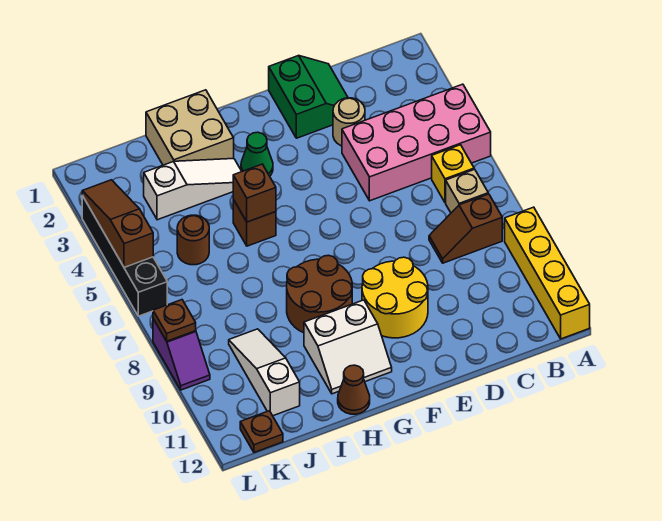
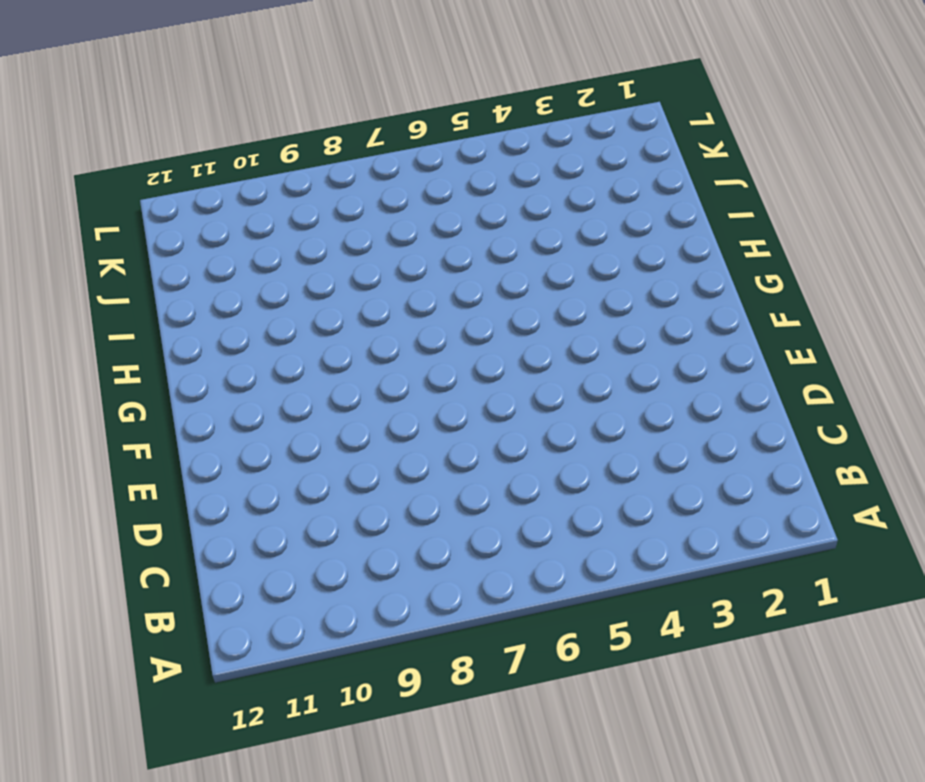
none -> pink brick A4:D5 level 1
none -> yellow brick A9:A12 level 1
none -> yellow brick B6 level 1

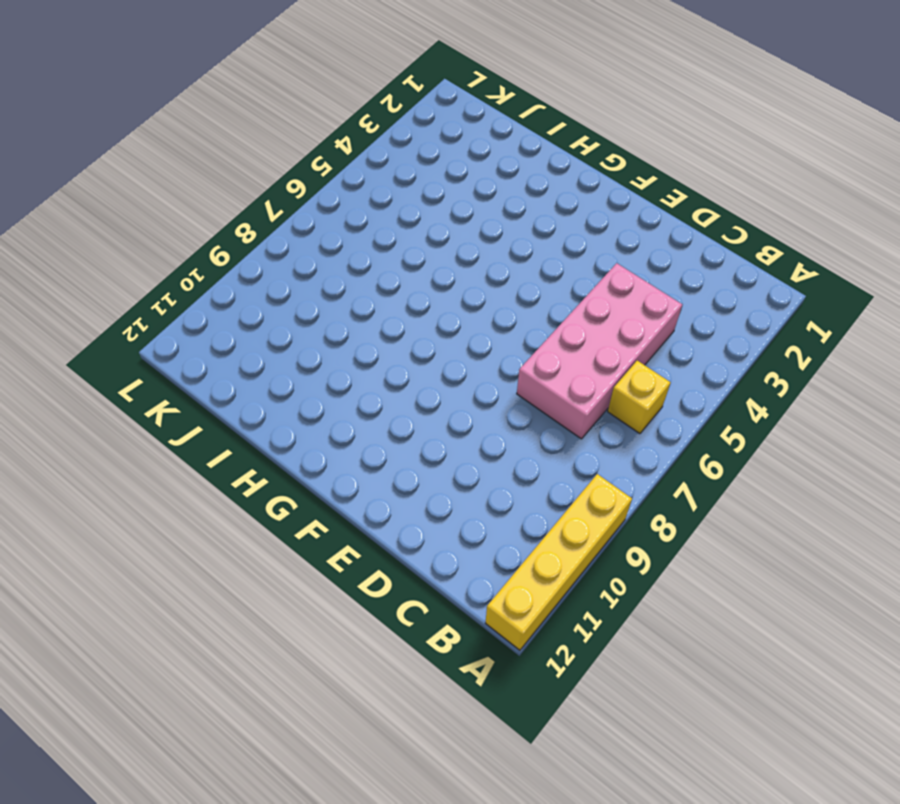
pink brick C4:D7 level 1 -> pink brick A4:D5 level 1
none -> tan brick B7 level 1
none -> brown slope B8:C8 level 1 top B
none -> green slope D1:E2 level 1 top E

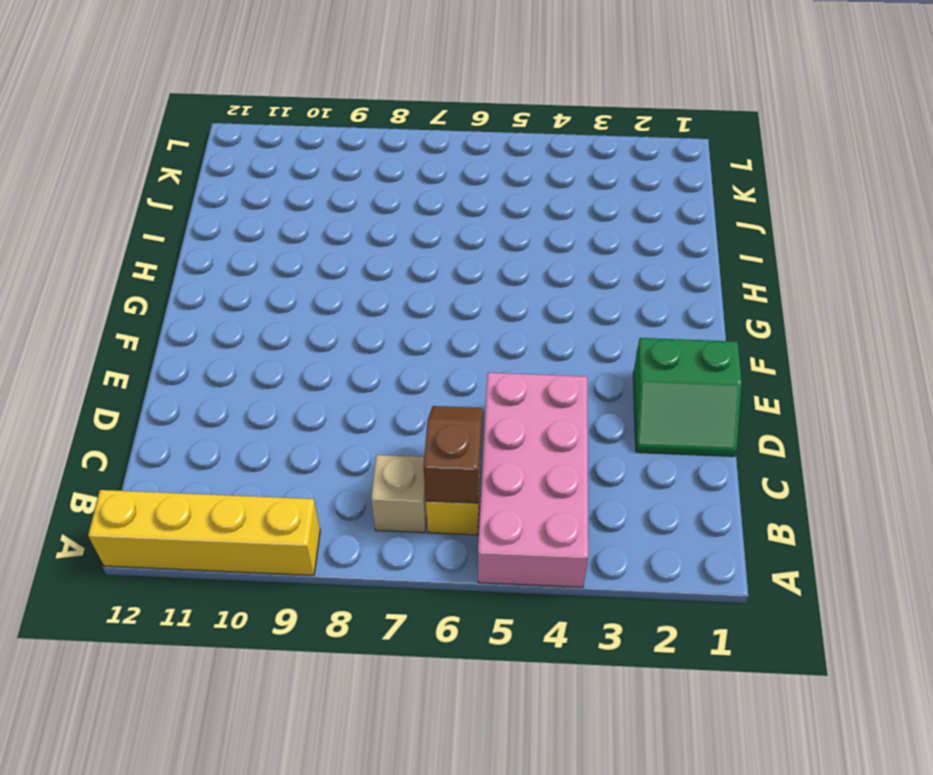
brown slope B6:C6 level 2 top B -> brown slope B8:C8 level 1 top B
none -> tan round brick D3 level 1
none -> yellow round brick E9:F10 level 1
none -> green cone G3 level 1

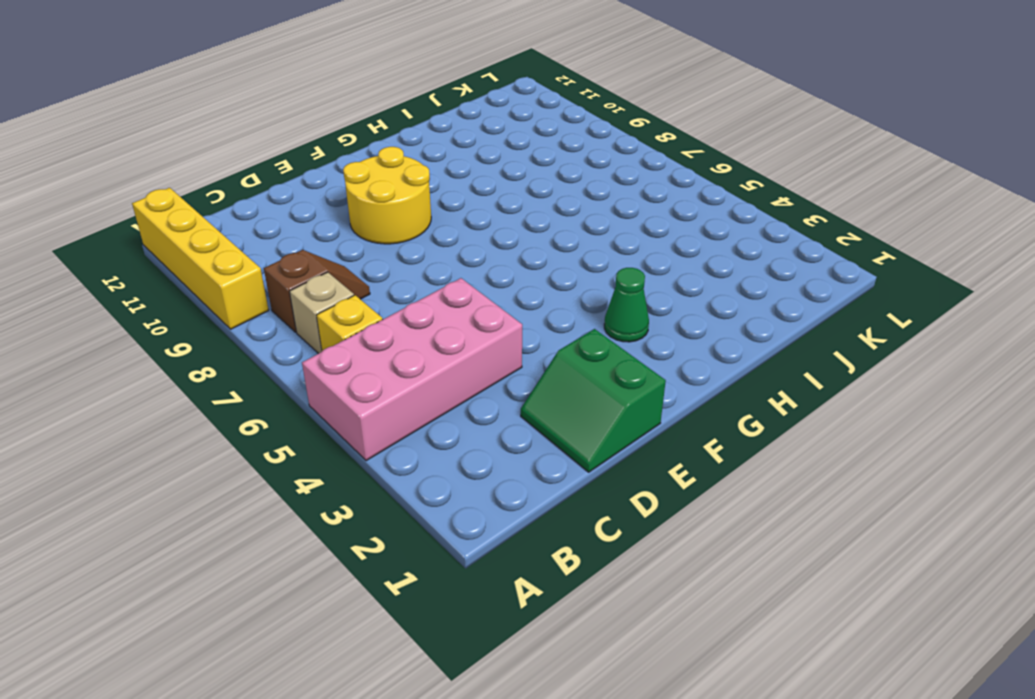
none -> tan round brick D3 level 1
none -> brown round brick G8:H9 level 1
none -> white slope G10:H11 level 1 top 10

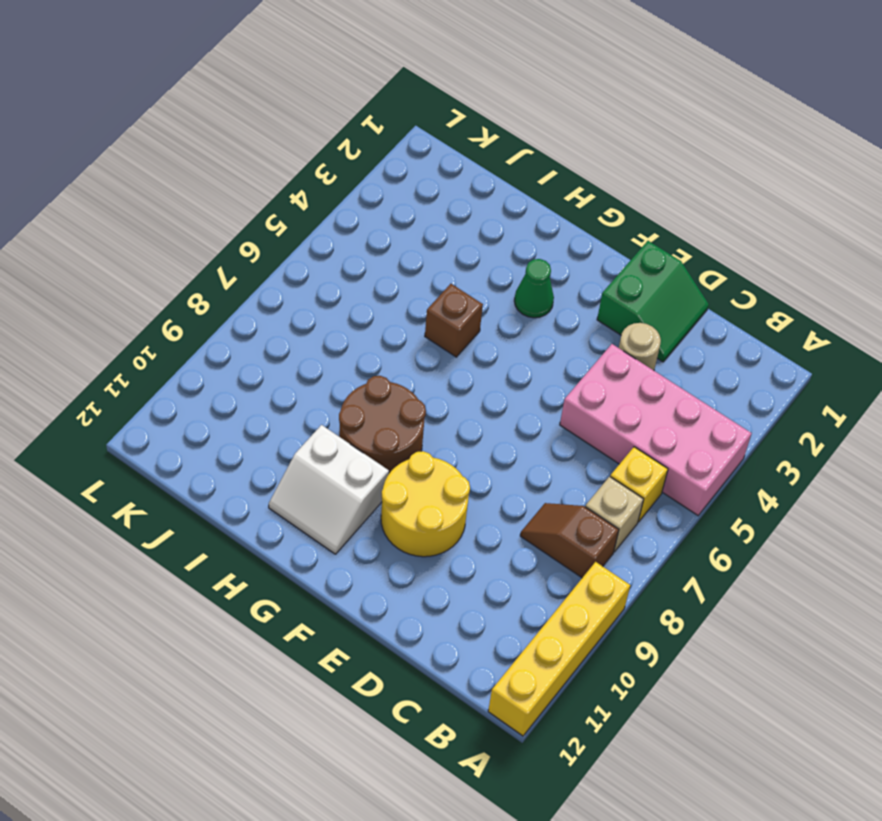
none -> tan brick H1:I2 level 1
none -> white slope H3:J3 level 1 top J
none -> brown cone H12 level 1

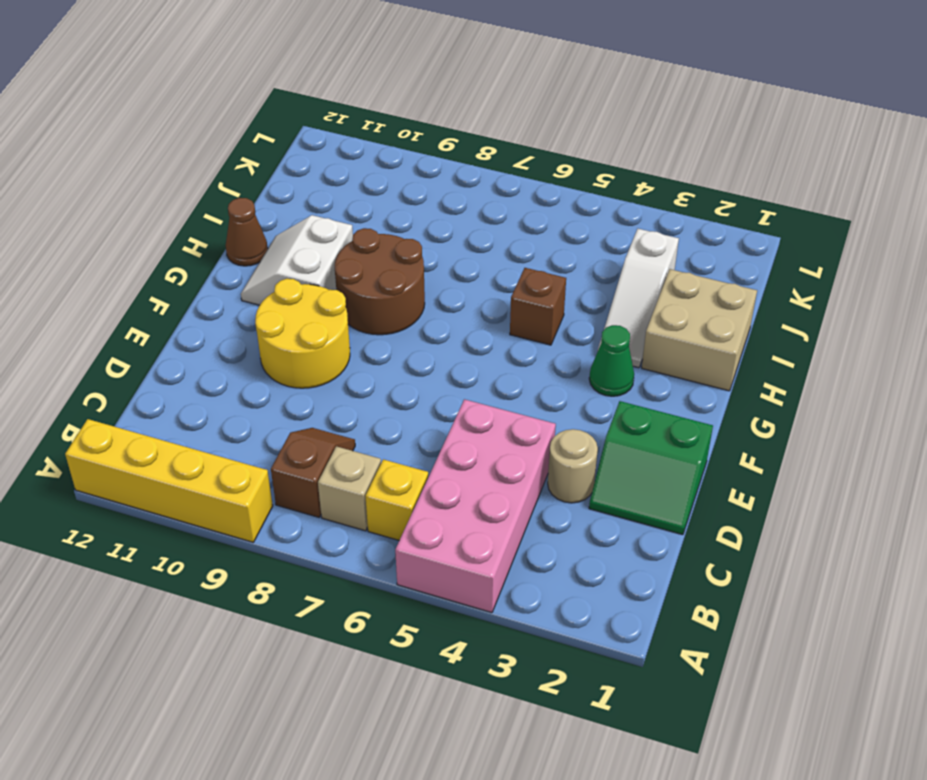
none -> brown round brick J5 level 1
none -> white slope J9:J11 level 1 top 11
none -> brown plate K12 level 1

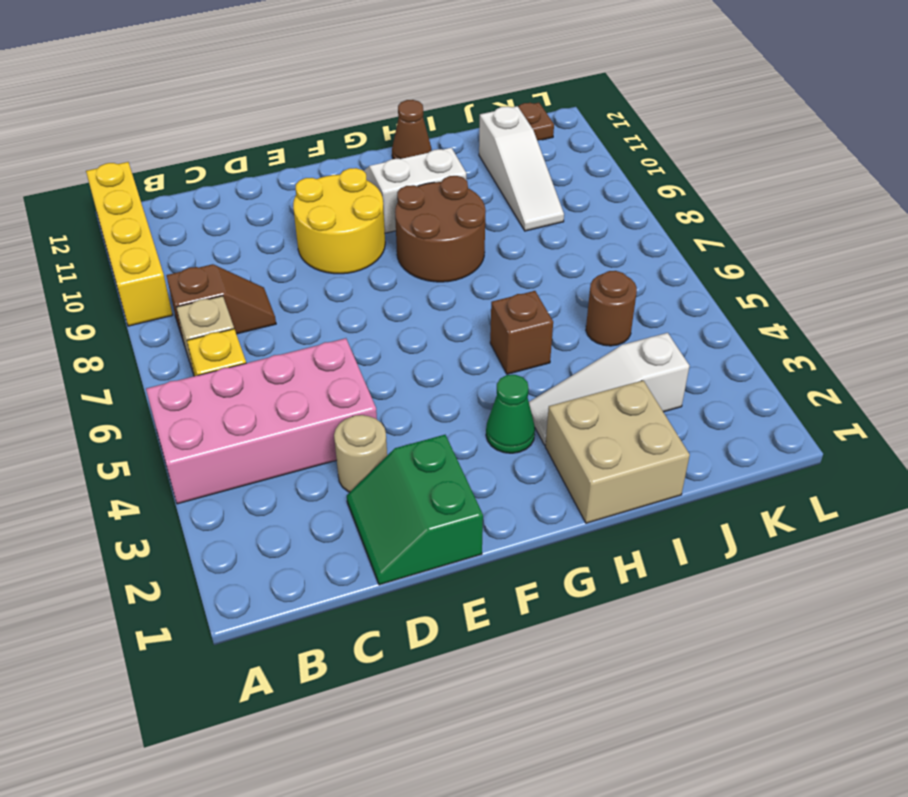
none -> black brick L3:L6 level 1
none -> purple slope L8:L9 level 1 top 8
none -> brown brick H5 level 2

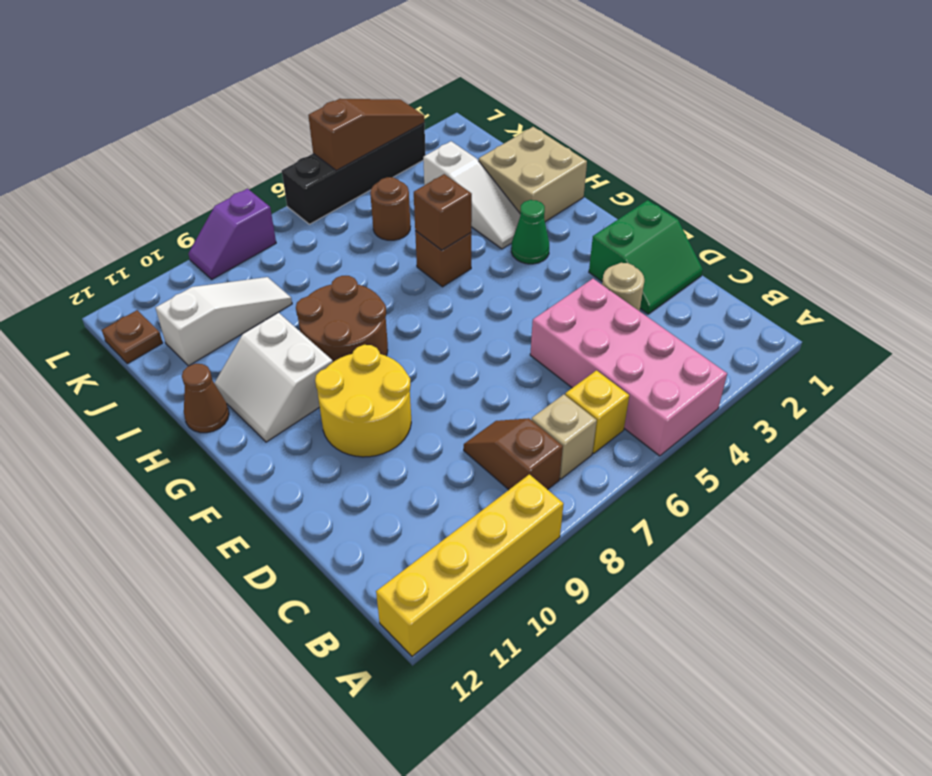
none -> brown plate L8 level 2

